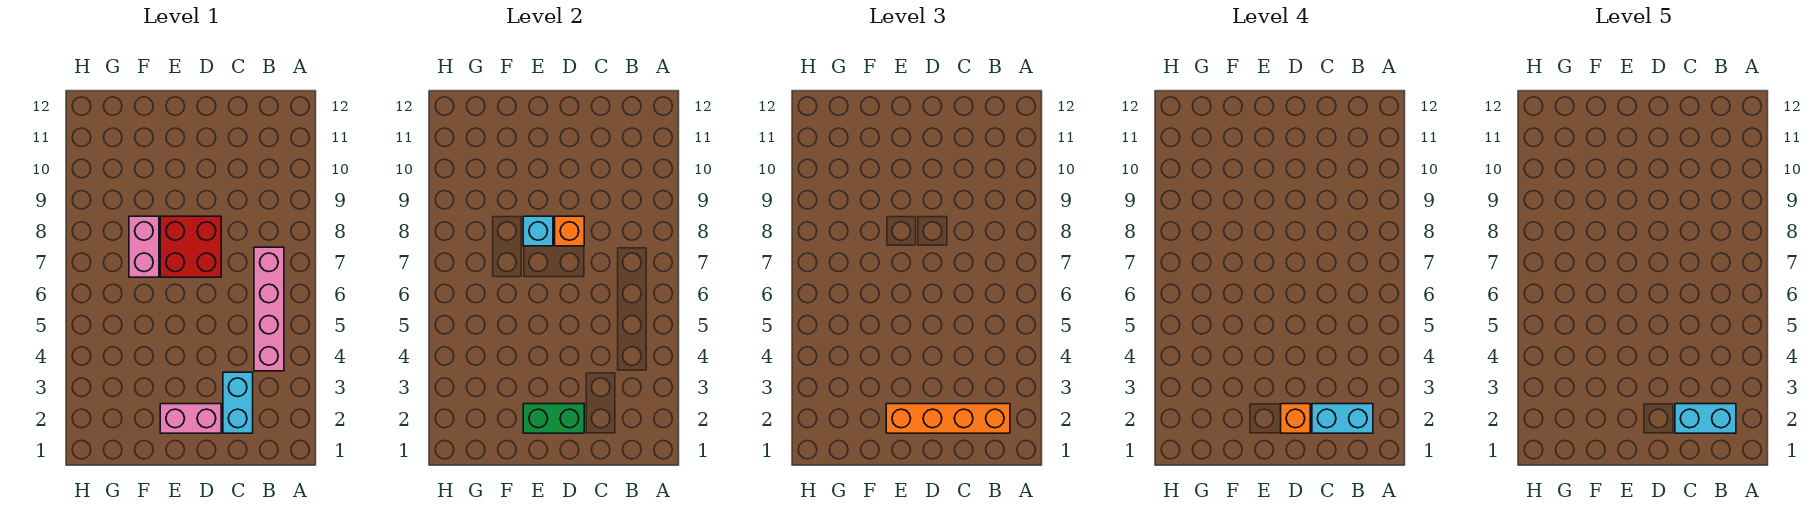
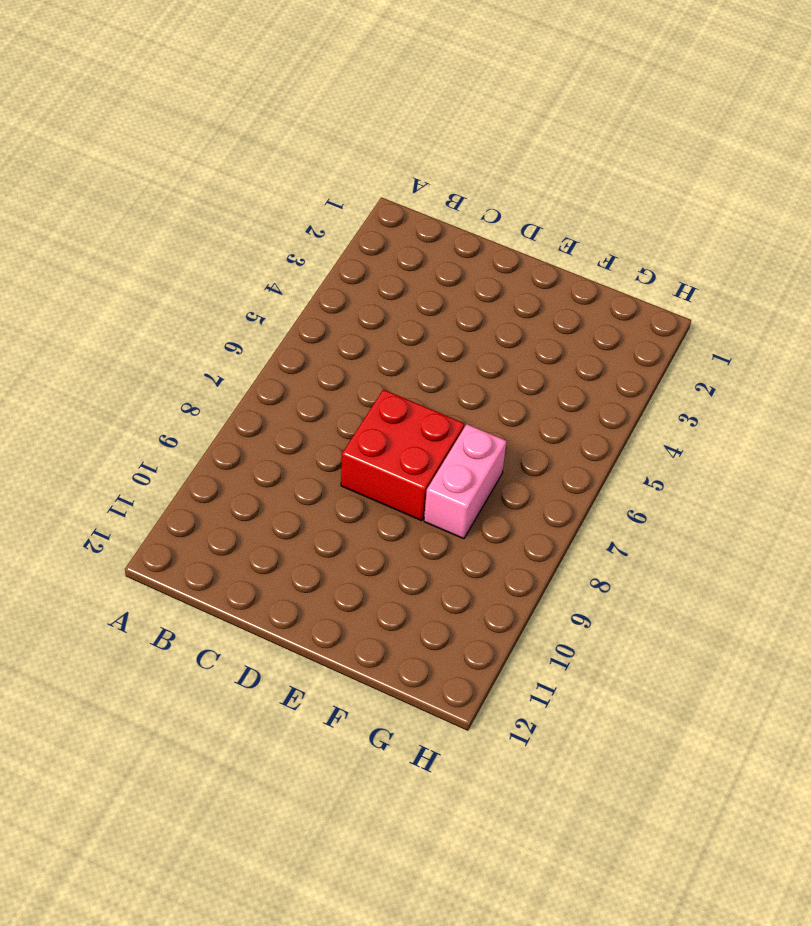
none -> pink brick B4:B7 level 1
none -> cyan brick C2:C3 level 1
none -> pink brick D2:E2 level 1

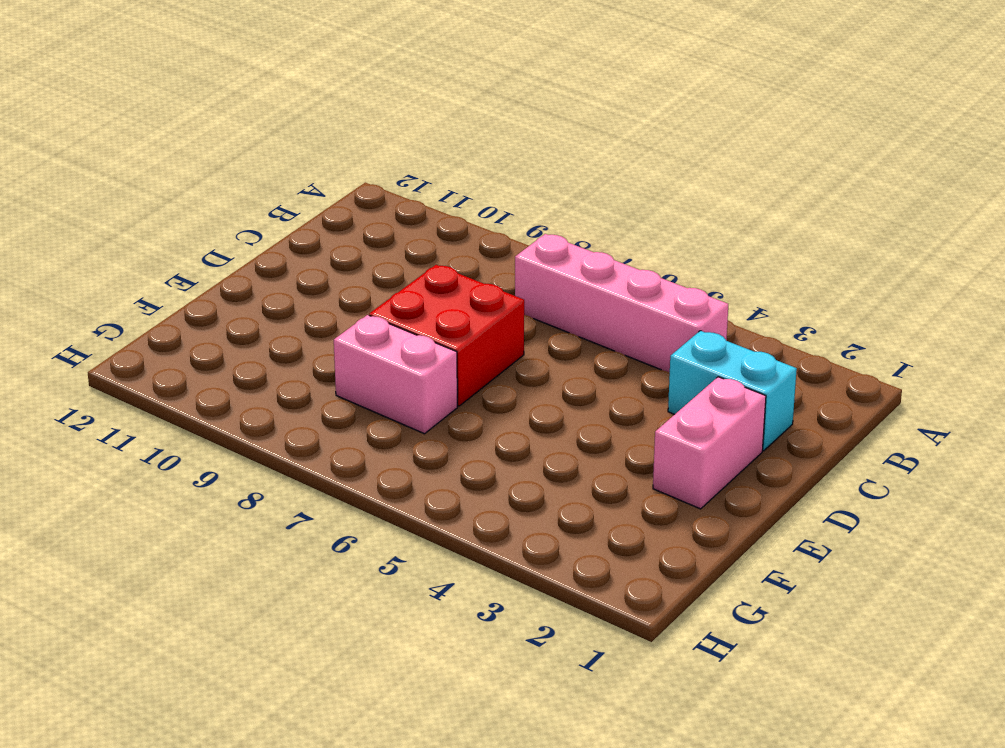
none -> green brick D2:E2 level 2
none -> orange brick D8 level 2
none -> cyan brick E8 level 2

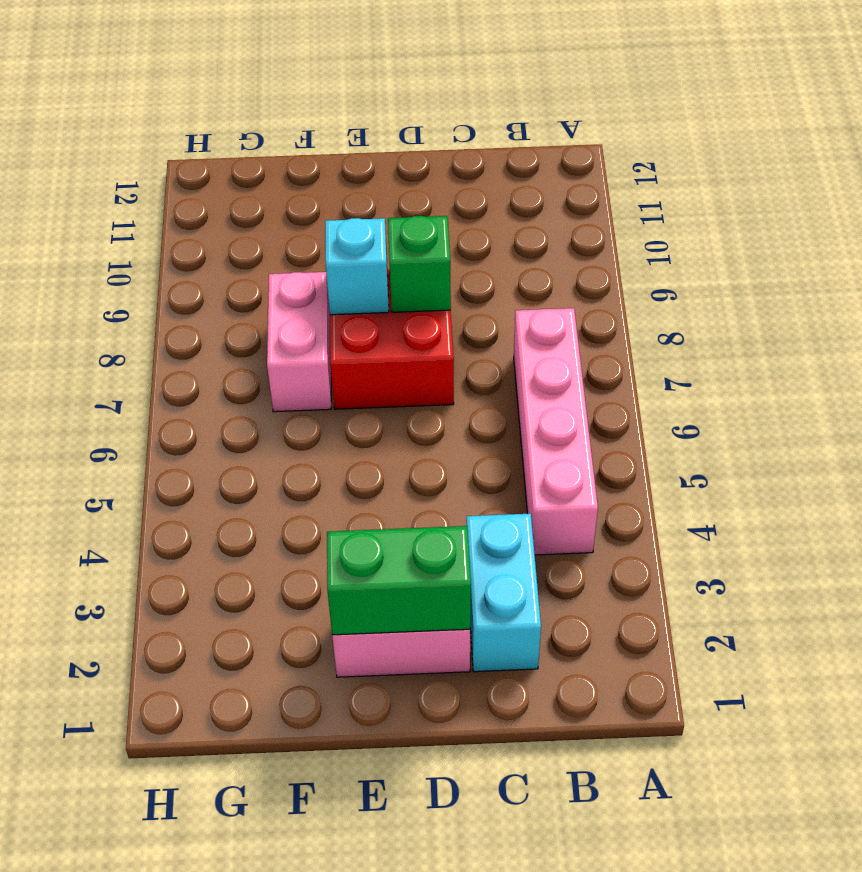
green brick D8 level 2 -> orange brick D8 level 2
none -> orange brick B2:E2 level 3
none -> cyan brick B2:C2 level 4
none -> orange brick D2 level 4

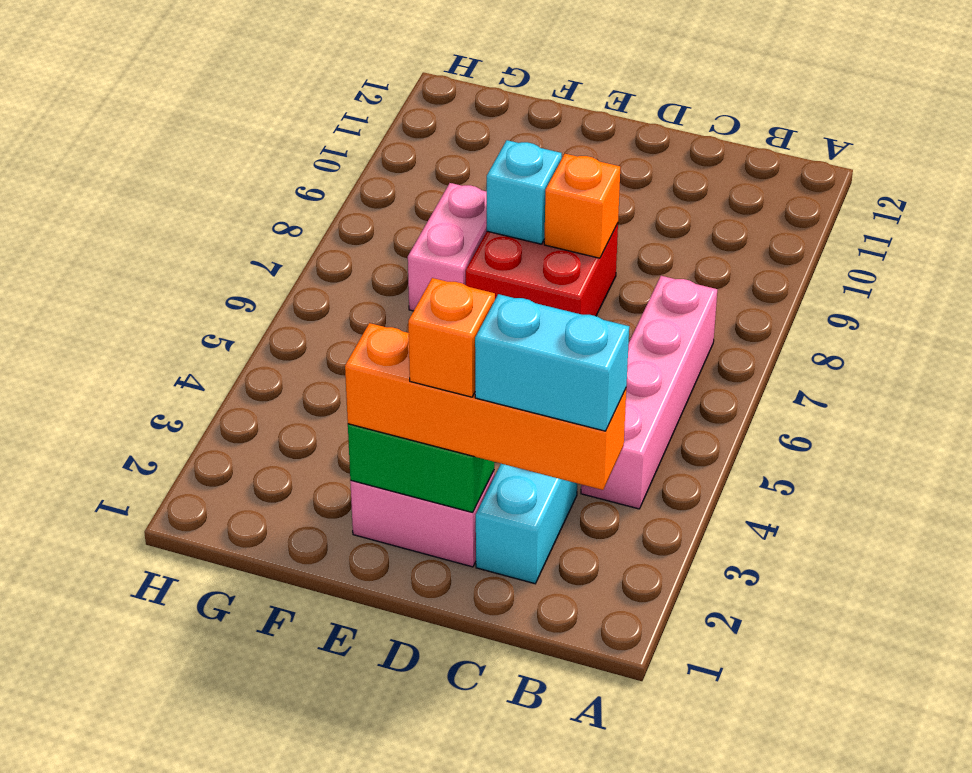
none -> cyan brick B2:C2 level 5

